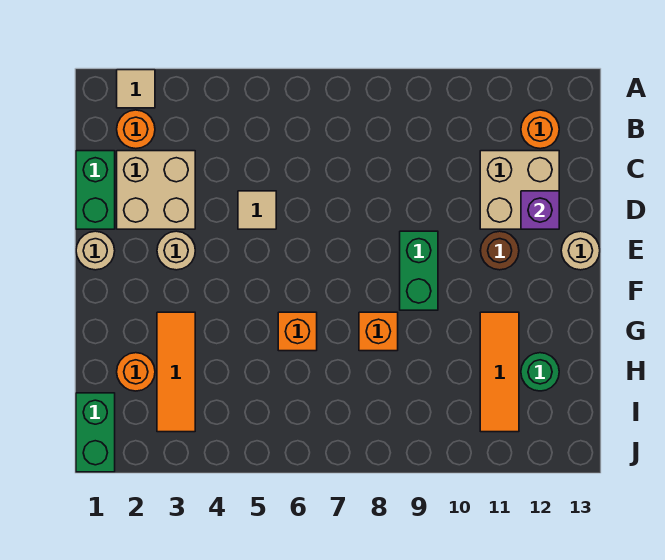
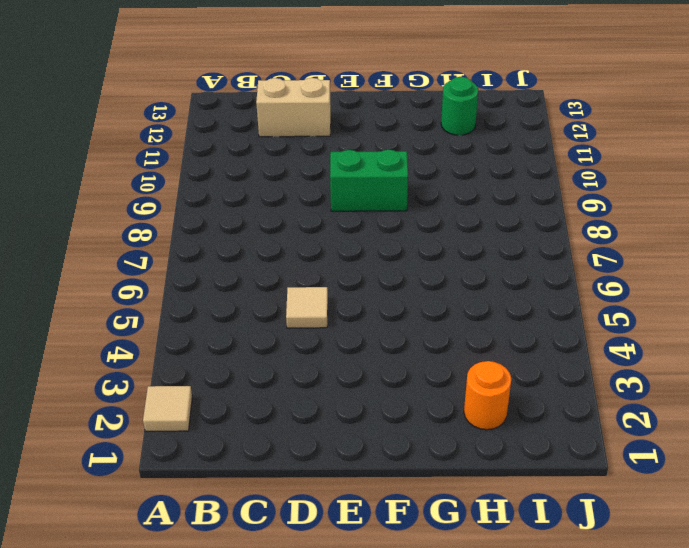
tan brick C12:D12 level 1 -> tan brick C11:D12 level 1
none -> orange round brick B2 level 1
none -> orange round brick B12 level 1
none -> green brick C1:D1 level 1

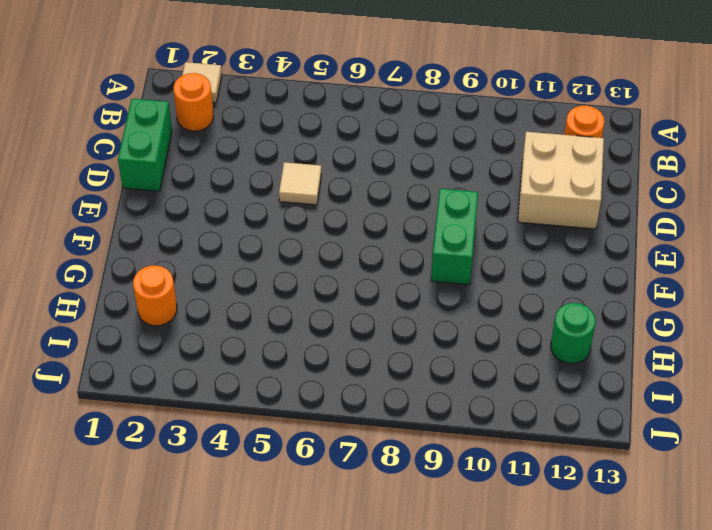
none -> tan brick C2:D3 level 1
none -> tan round brick E1 level 1
none -> tan round brick E3 level 1

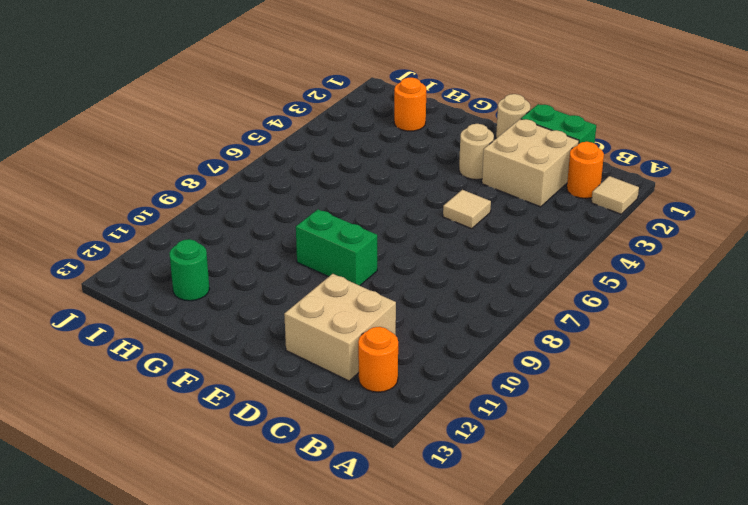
none -> brown round brick E11 level 1
none -> tan round brick E13 level 1
none -> orange tile G3:I3 level 1

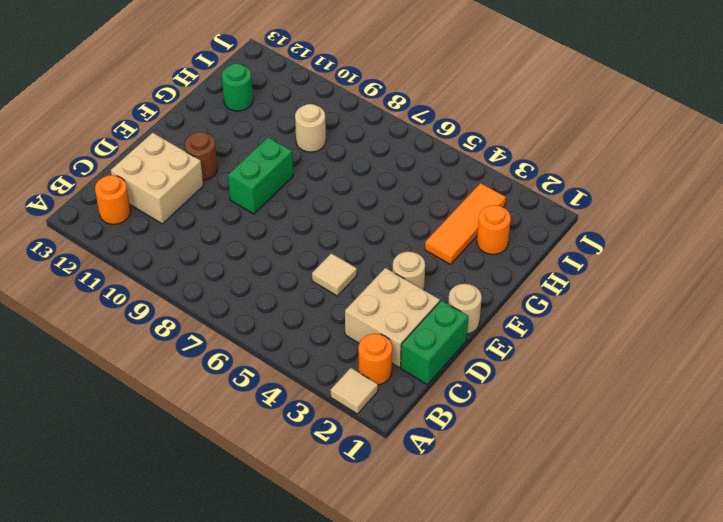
tan round brick H9 level 1 -> tan round brick E13 level 1
none -> orange brick G6 level 1
none -> orange brick G8 level 1
none -> orange tile G11:I11 level 1

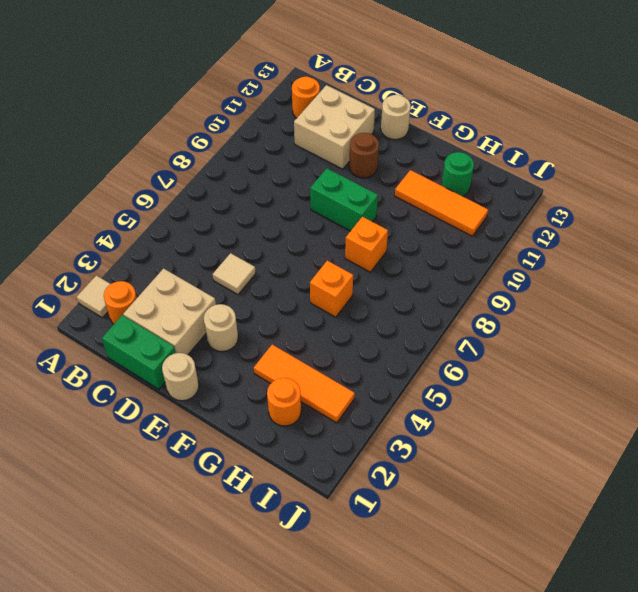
none -> green brick I1:J1 level 1
none -> purple brick D12 level 2

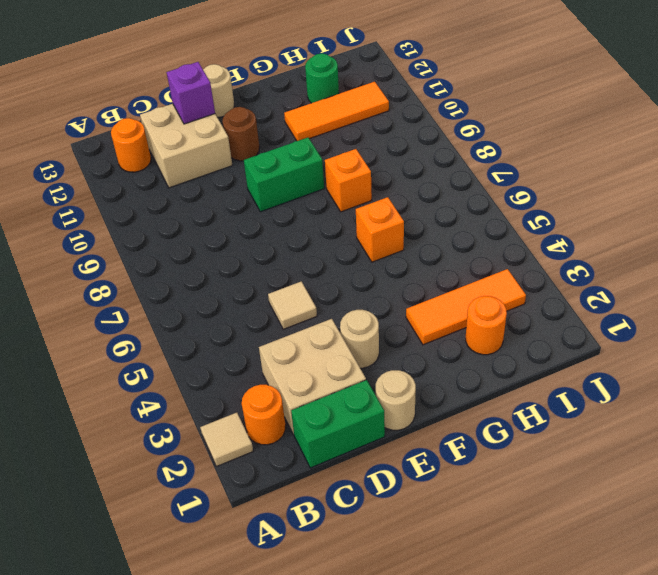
none -> green brick I1:J1 level 1

